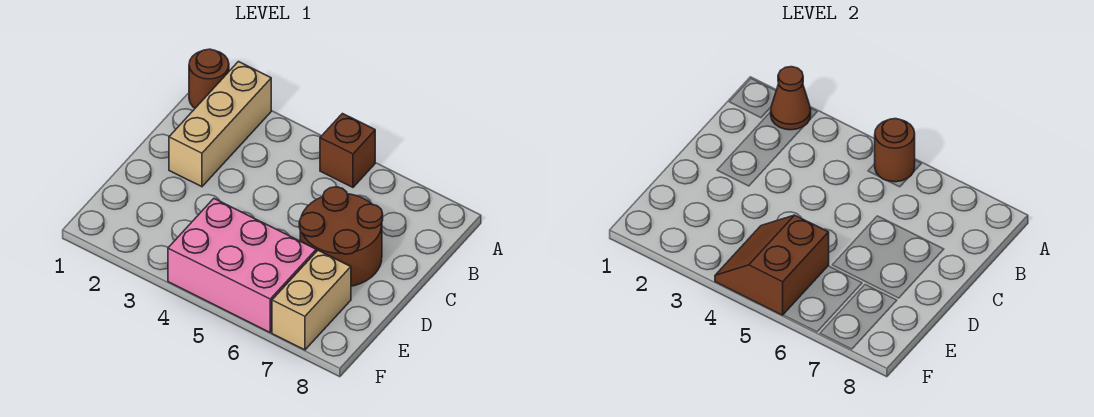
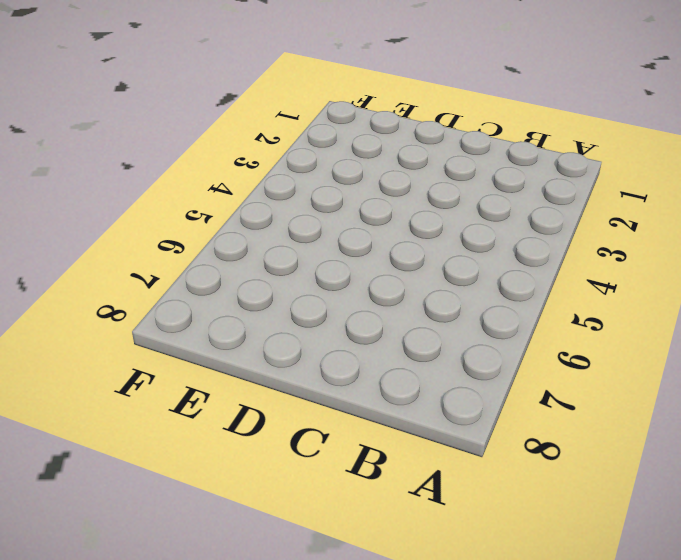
none -> brown round brick A1 level 1
none -> tan brick A2:C2 level 1

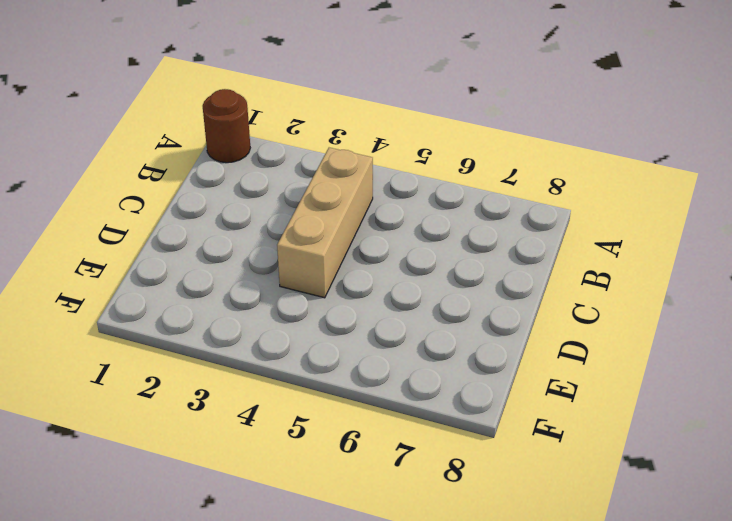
tan brick B4:D4 level 1 -> tan brick A2:C2 level 1
none -> brown brick A5 level 1
none -> brown round brick C6:D7 level 1

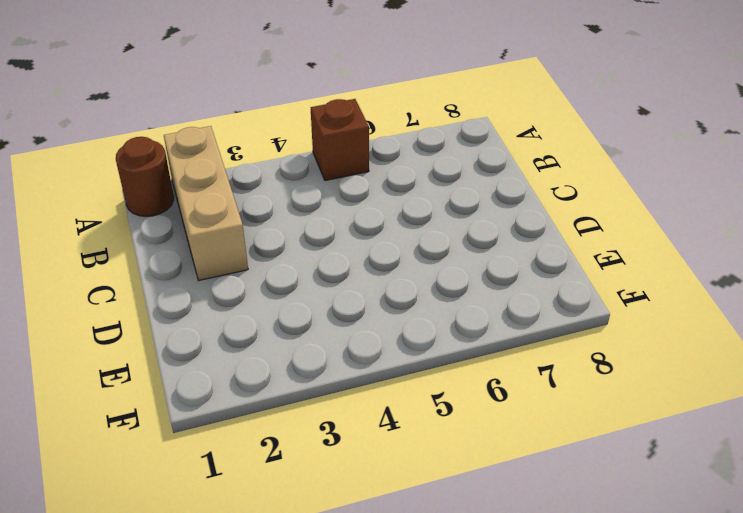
none -> brown round brick C6:D7 level 1
none -> pink brick E4:F6 level 1

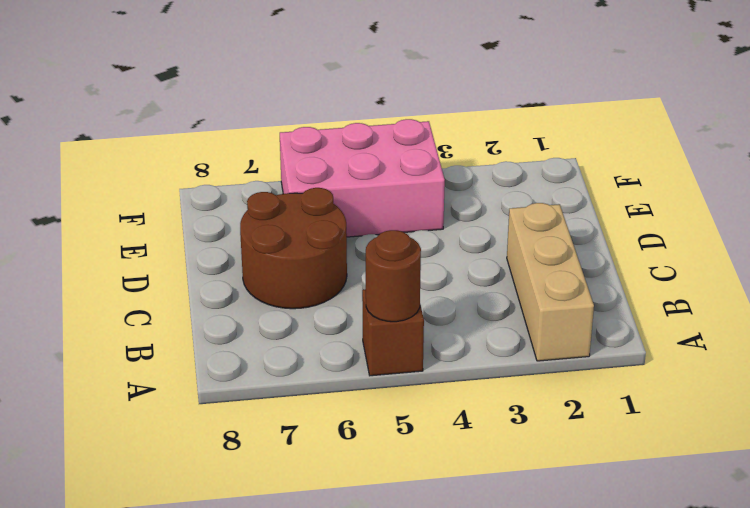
none -> brown round brick A1 level 1
none -> tan brick E7:F7 level 1

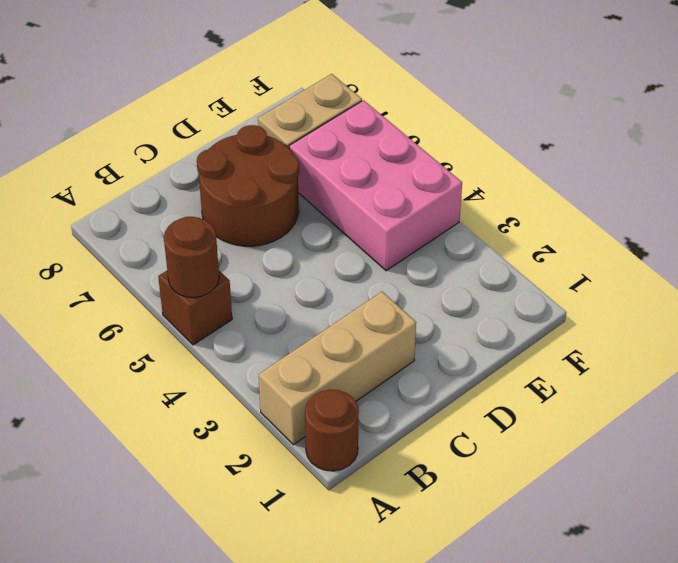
none -> brown cone A2 level 2
none -> brown slope E4:F5 level 2 top 5

